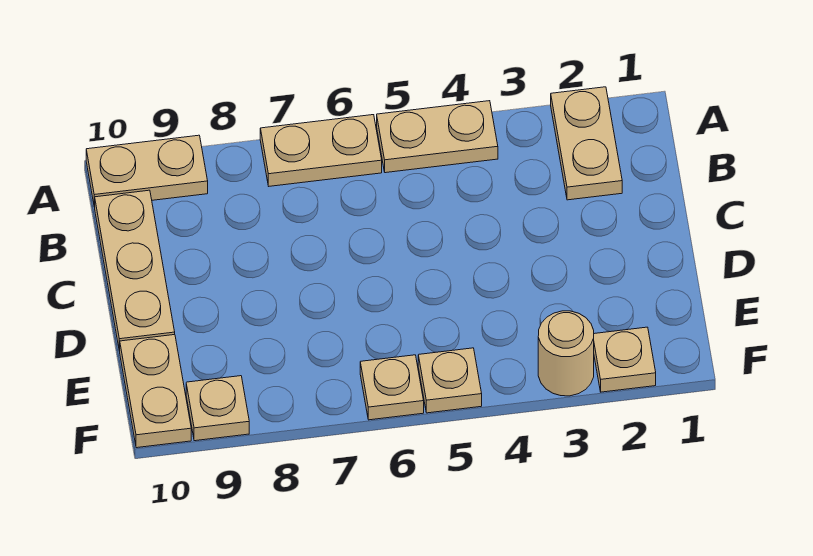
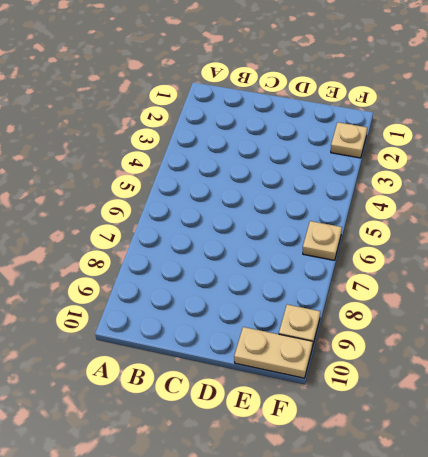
none -> tan plate A2:B2 level 1
none -> tan plate A4:A5 level 1

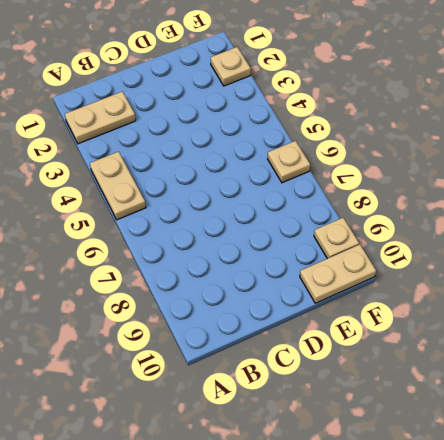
none -> tan plate A6:A7 level 1
none -> tan plate A9:A10 level 1

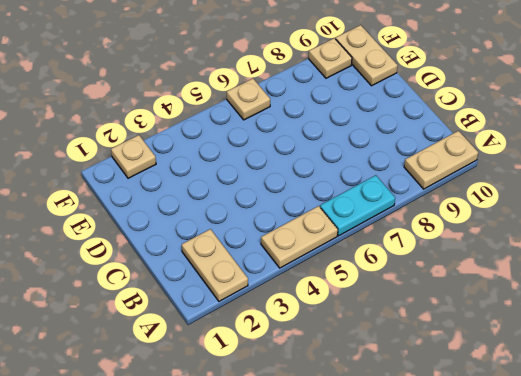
cyan plate A6:A7 level 1 -> tan plate A6:A7 level 1
none -> tan plate B10:D10 level 1
none -> tan round brick F3 level 1

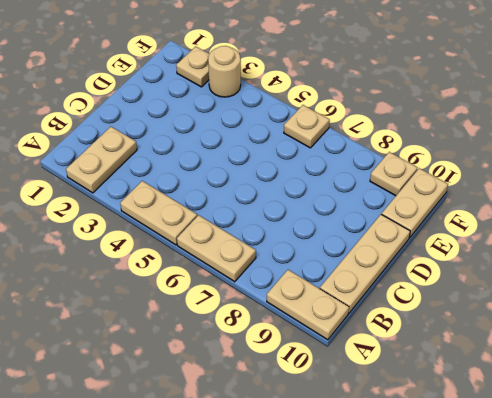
none -> tan plate F5 level 1

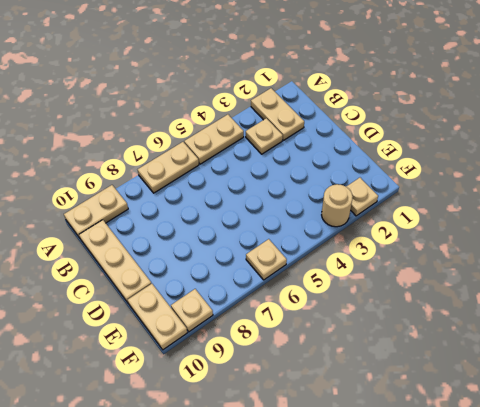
tan plate B3 level 1 -> tan plate F5 level 1

